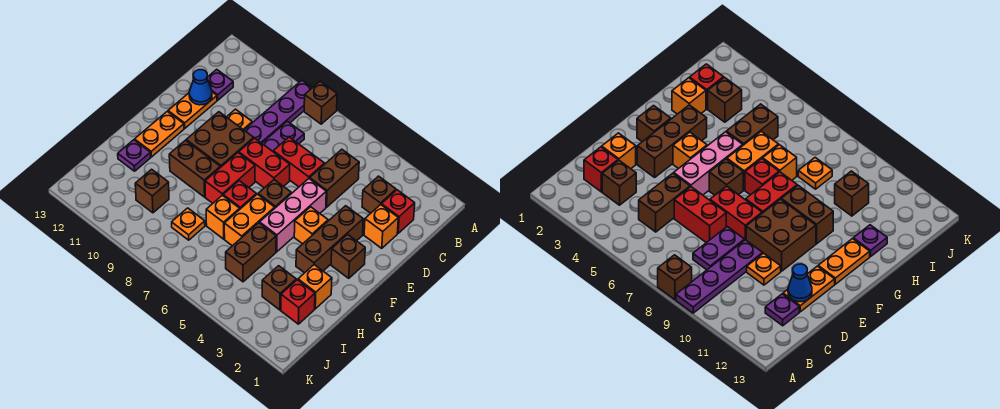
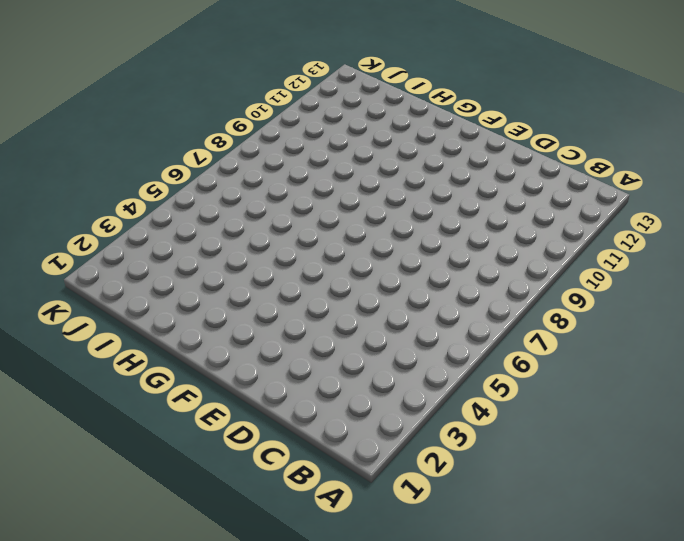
none -> brown brick A8 level 1
none -> purple plate A9:D9 level 1
none -> red brick C2 level 1
none -> brown brick C3 level 1

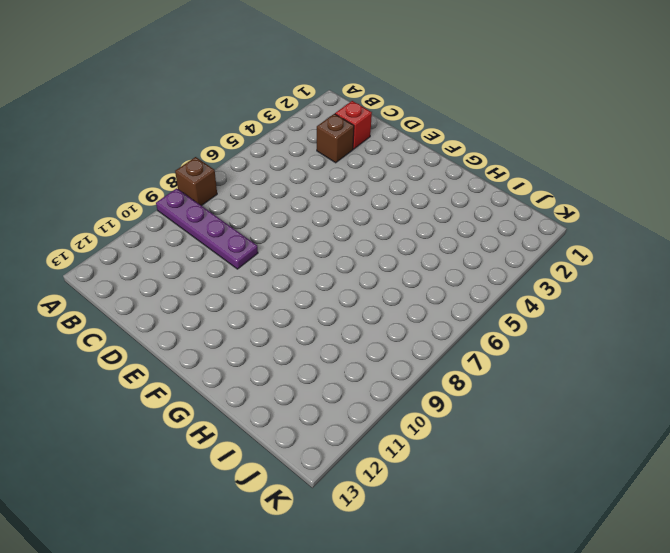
none -> brown brick C5:D5 level 1
none -> purple plate C8:D8 level 1
none -> purple plate C12 level 1
none -> orange brick D2 level 1

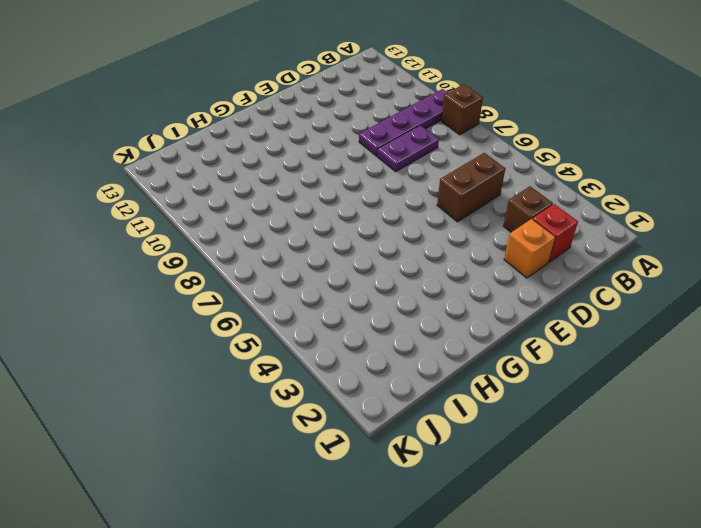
none -> purple plate C12 level 1
none -> red brick D6:D7 level 1
none -> orange plate D10 level 1
none -> orange plate D12:E12 level 1

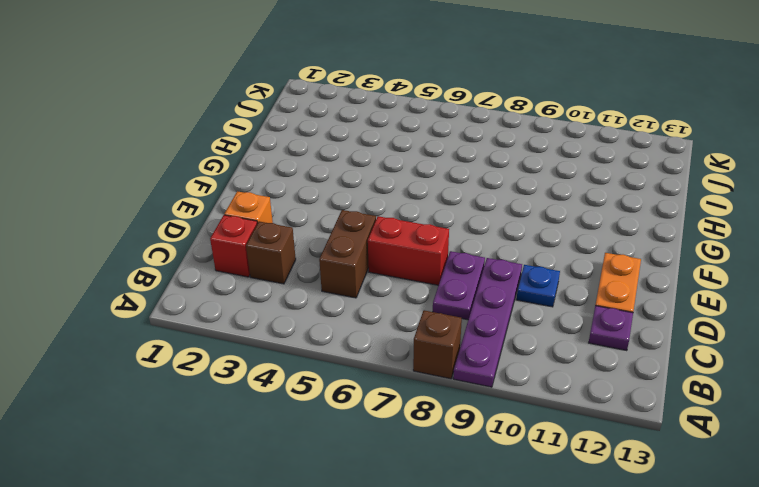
blue plate D10 level 1 -> orange plate D10 level 1
none -> brown brick E3:G3 level 1
none -> pink brick E5:G5 level 1
none -> red brick E7:E8 level 1
none -> brown brick E9:F10 level 1

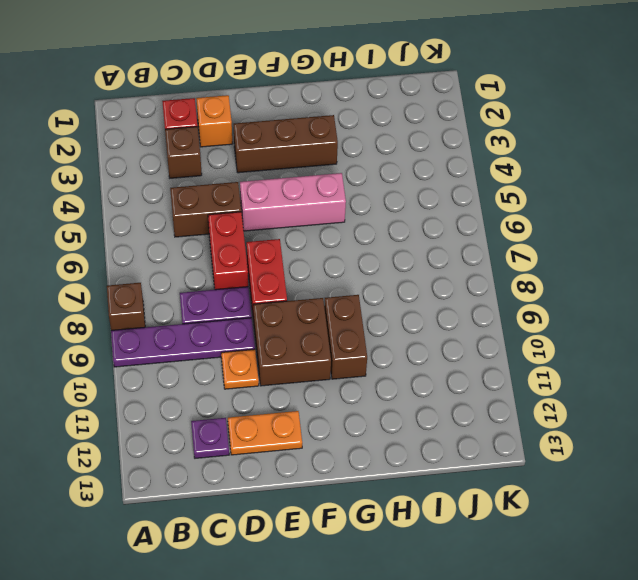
none -> brown brick F2 level 1
none -> orange brick F4 level 1
none -> brown brick F6 level 1
none -> red brick F8:G8 level 1

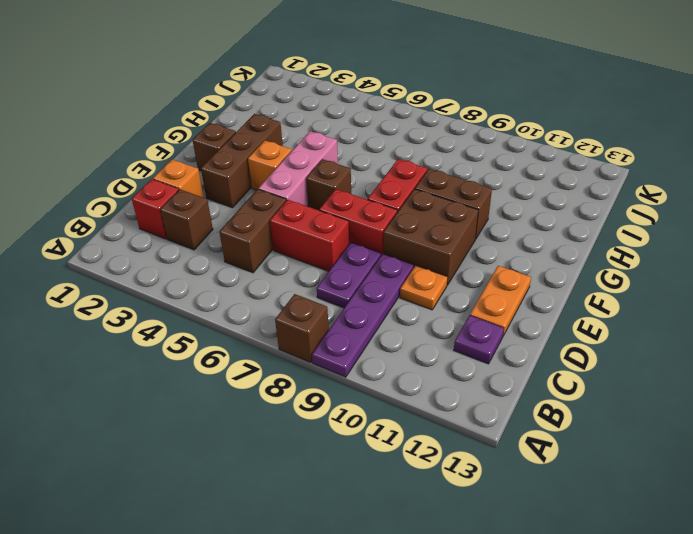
none -> orange plate F12:G12 level 1
none -> orange brick G6:H6 level 1
none -> red brick G7 level 1
none -> orange brick H2 level 1

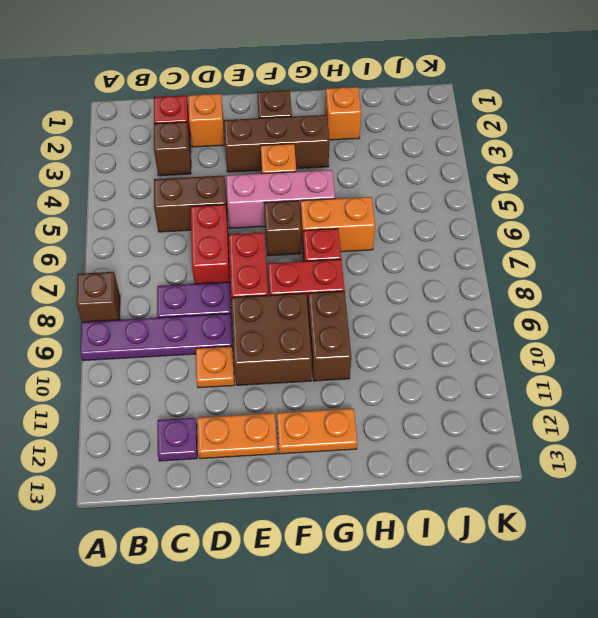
none -> brown brick H5:I5 level 1
none -> orange brick H7 level 1
none -> purple plate H12 level 1
none -> red brick I2 level 1

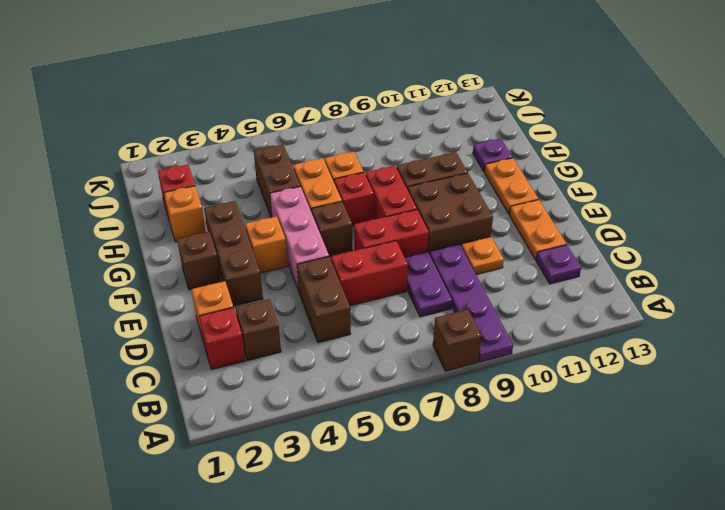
none -> brown brick I3 level 1
none -> orange plate I8 level 1
none -> brown brick I10 level 1
none -> blue cone D12 level 2

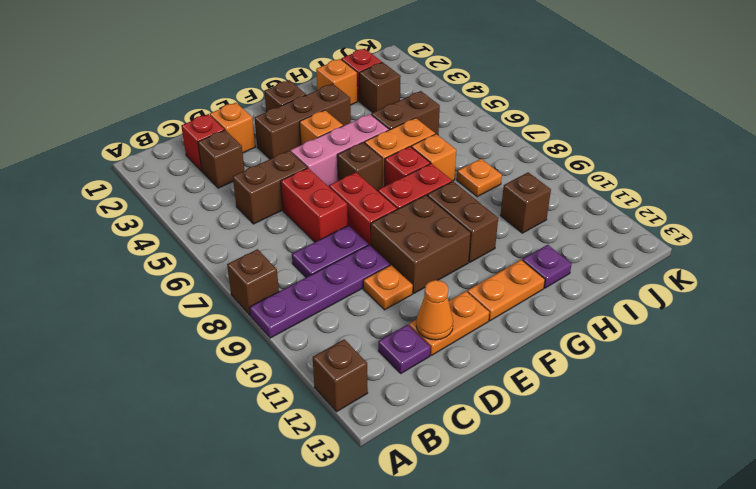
brown brick A12 level 1 -> none
orange cone D12 level 2 -> blue cone D12 level 2

